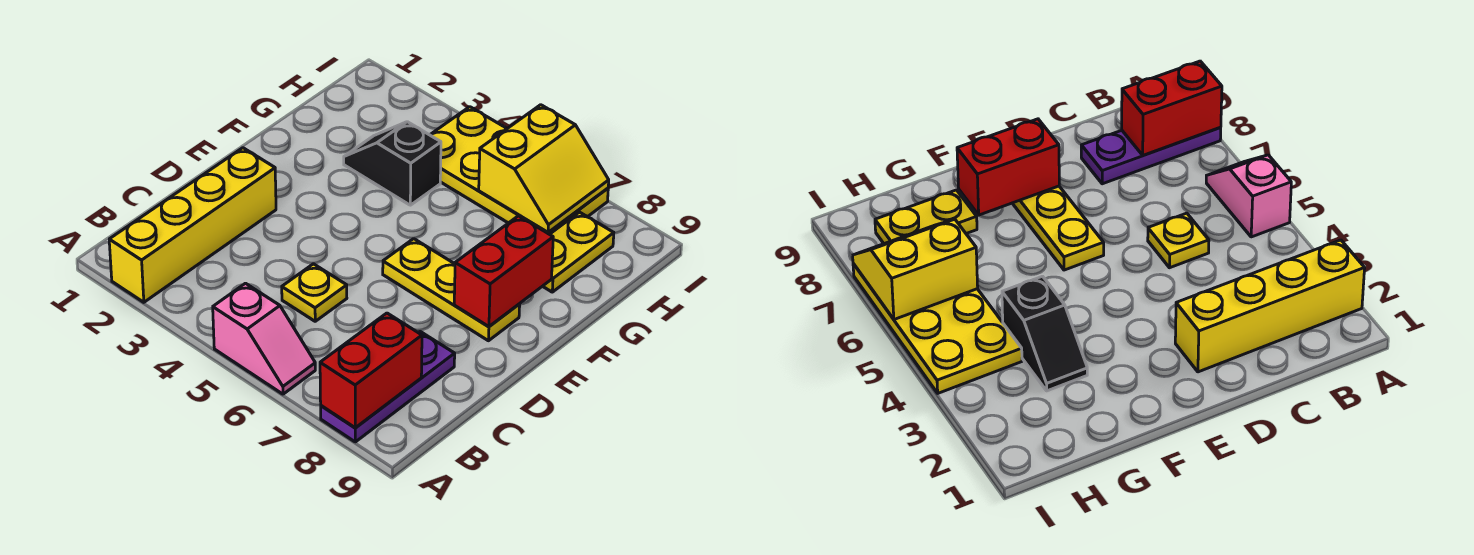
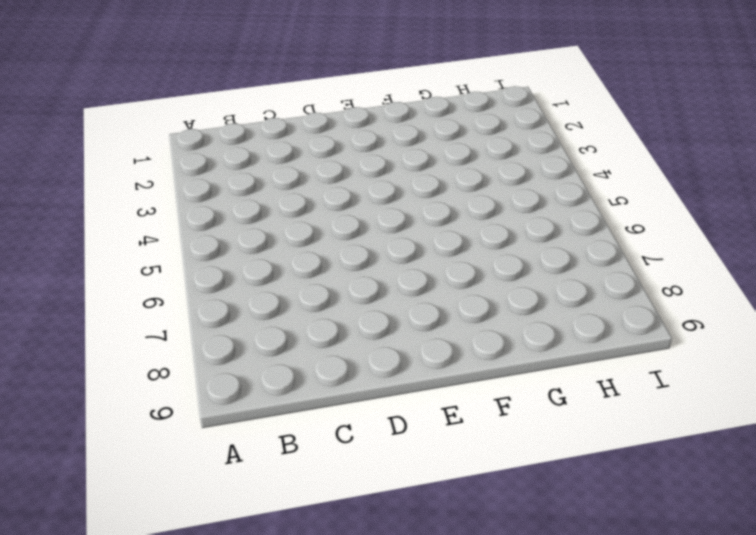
none -> yellow brick A2:D2 level 1
none -> pink slope A5:A6 level 1 top 5

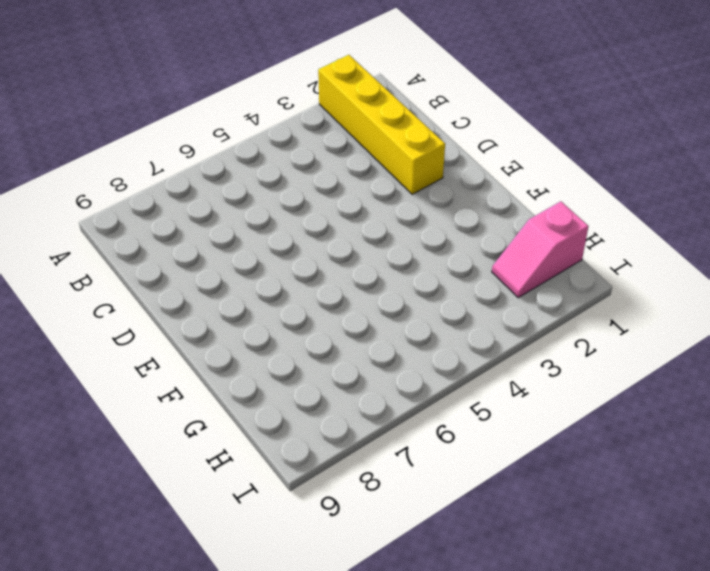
pink slope H1:H2 level 1 top 1 -> pink slope A5:A6 level 1 top 5
none -> purple plate A8:C8 level 1
none -> yellow plate C5 level 1

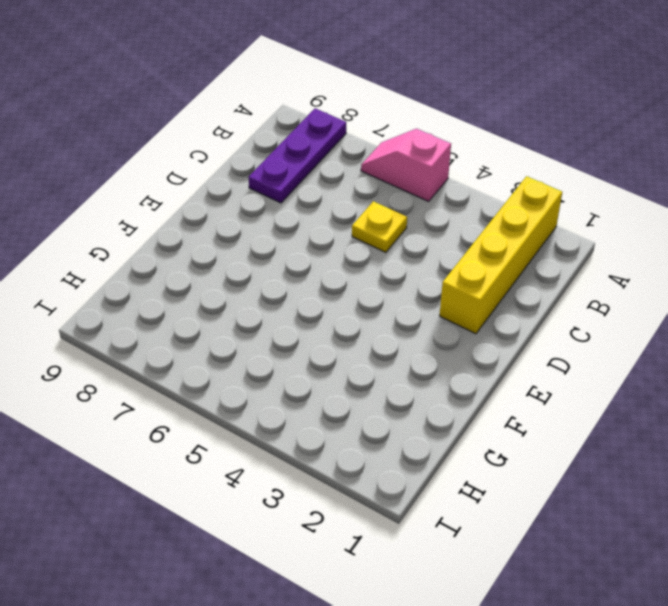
none -> yellow plate E6:E8 level 1
none -> black slope G3:G4 level 1 top 4

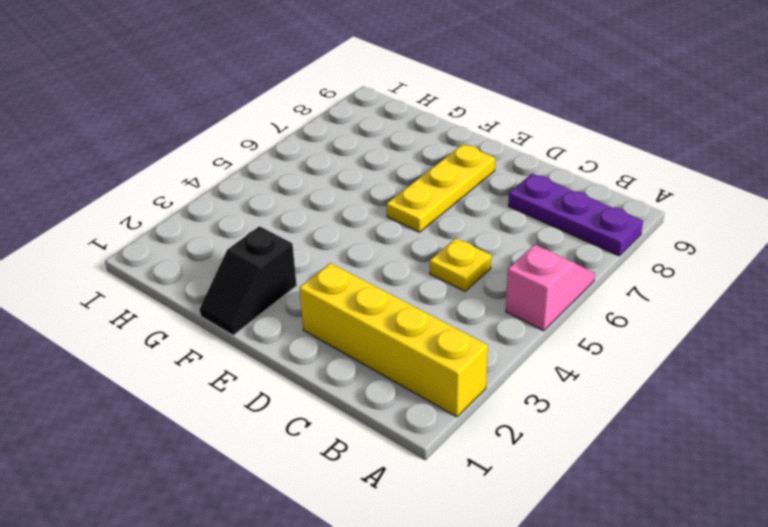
black slope F1:F2 level 1 top 2 -> black slope G3:G4 level 1 top 4
none -> yellow plate G8:H8 level 1
none -> yellow plate H4:I7 level 1

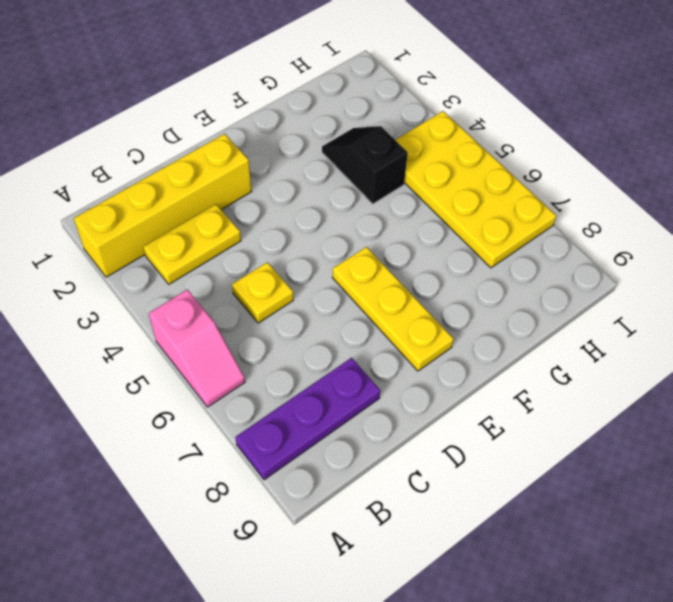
yellow plate B3:C3 level 1 -> yellow plate G8:H8 level 1
none -> red brick A8:B8 level 2
none -> red brick E8:F8 level 2

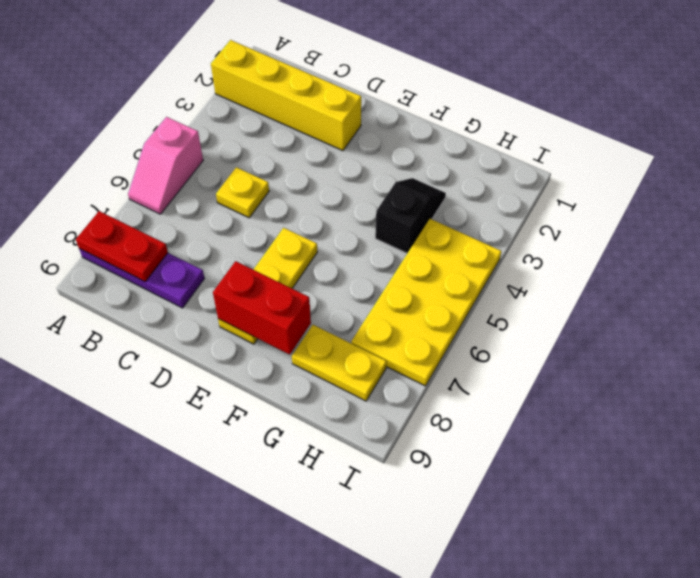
red plate A8:B8 level 2 -> red brick A8:B8 level 2
none -> yellow slope H6:I7 level 2 top 6

